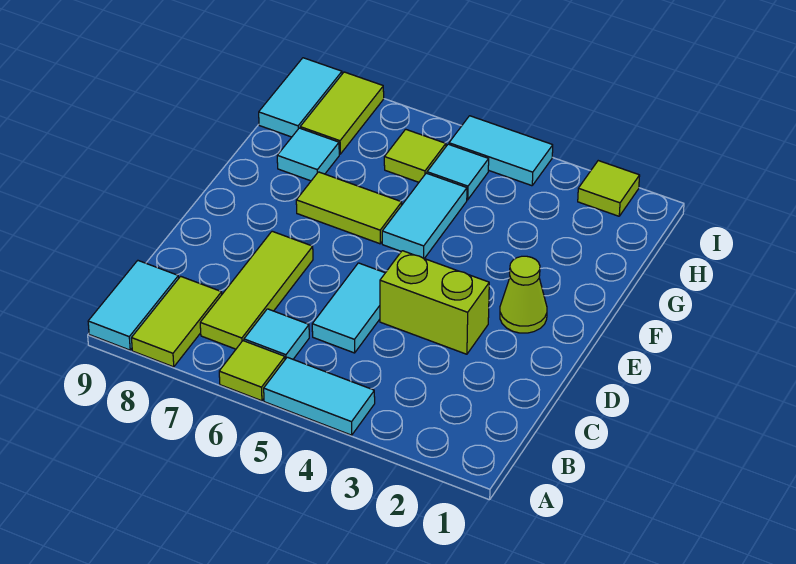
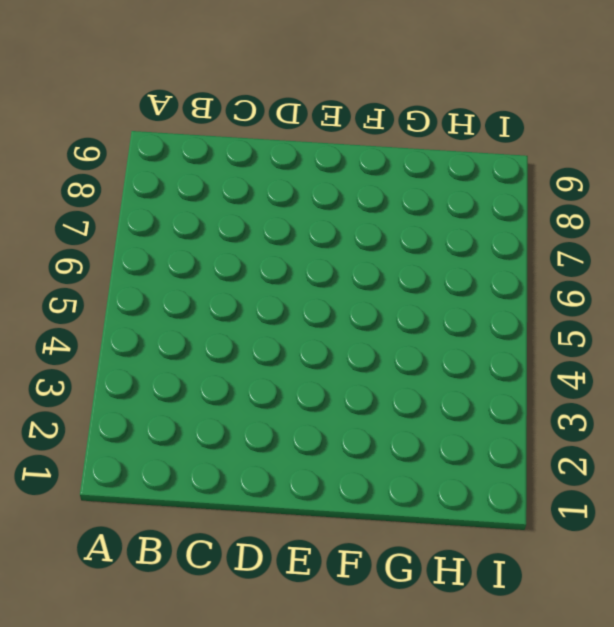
none -> cyan tile A4:A5 level 1
none -> lime tile A6 level 1
none -> lime tile A8:B8 level 1

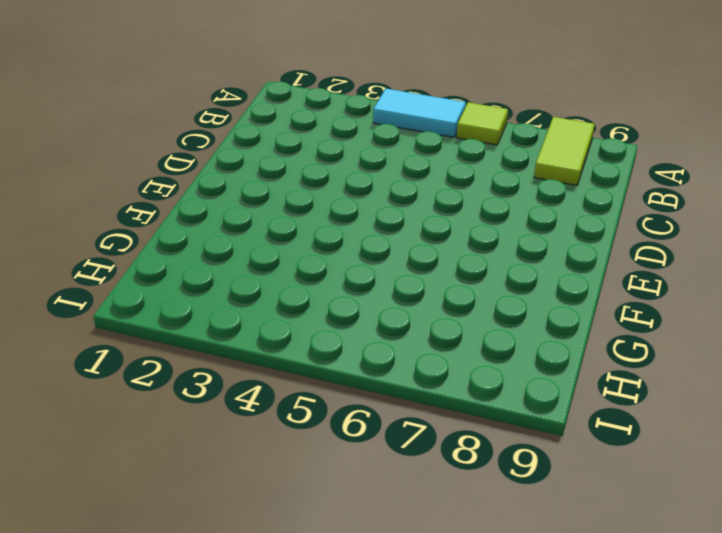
none -> cyan tile A9:B9 level 1
none -> cyan tile B6 level 1
none -> lime tile B7:D7 level 1

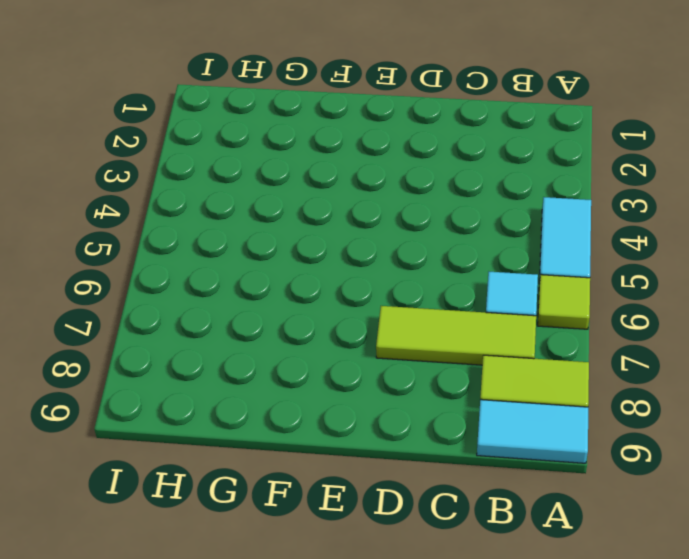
none -> cyan tile C5:D5 level 1
none -> lime brick D3:D4 level 1
none -> lime cone E2 level 1

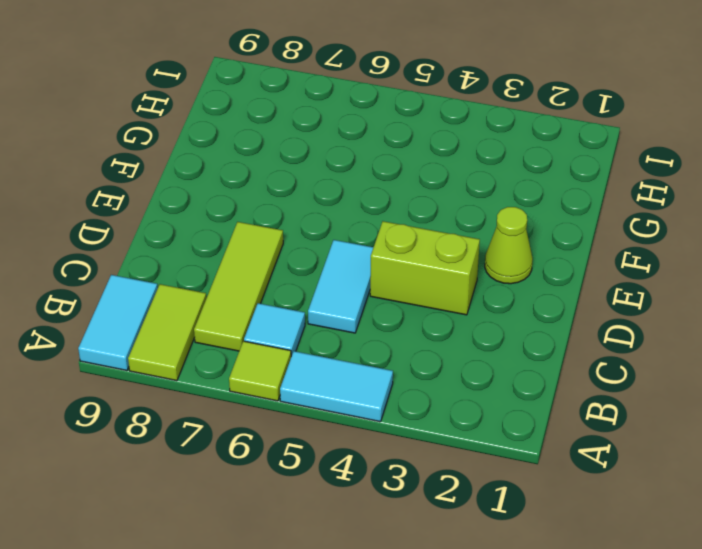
none -> cyan tile F5:G5 level 1
none -> lime tile F6:F7 level 1
none -> cyan tile G8 level 1

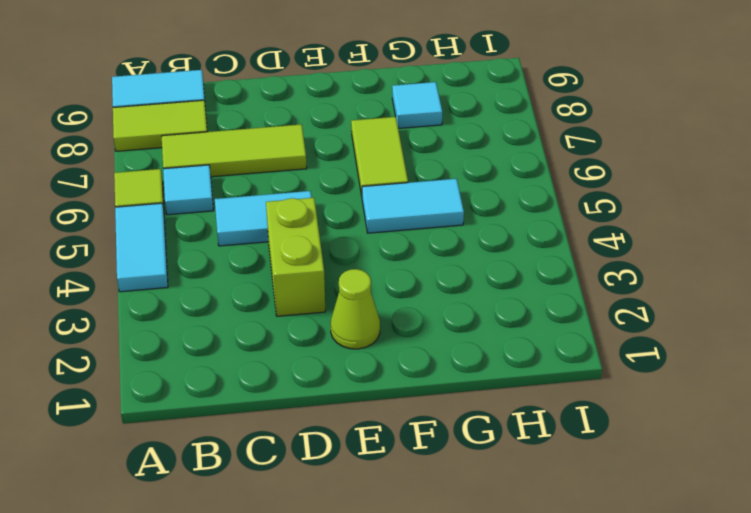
none -> cyan tile H5 level 1
none -> lime tile H6 level 1
none -> lime tile H8:I8 level 1

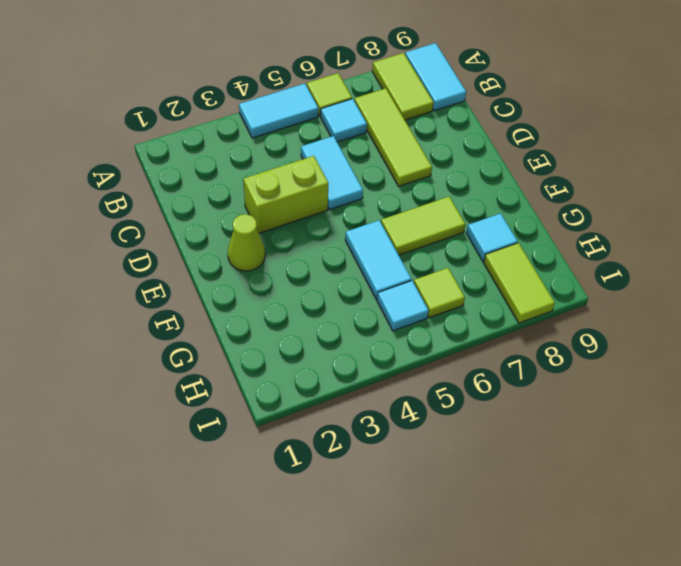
none -> cyan tile H9:I9 level 1
none -> lime tile I2 level 1
none -> cyan tile I4:I5 level 1

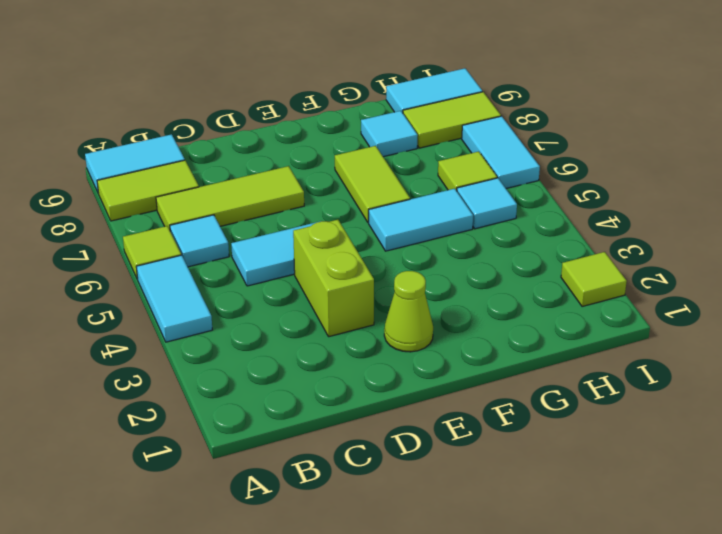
cyan tile I6:I7 level 1 -> cyan tile I4:I5 level 1

